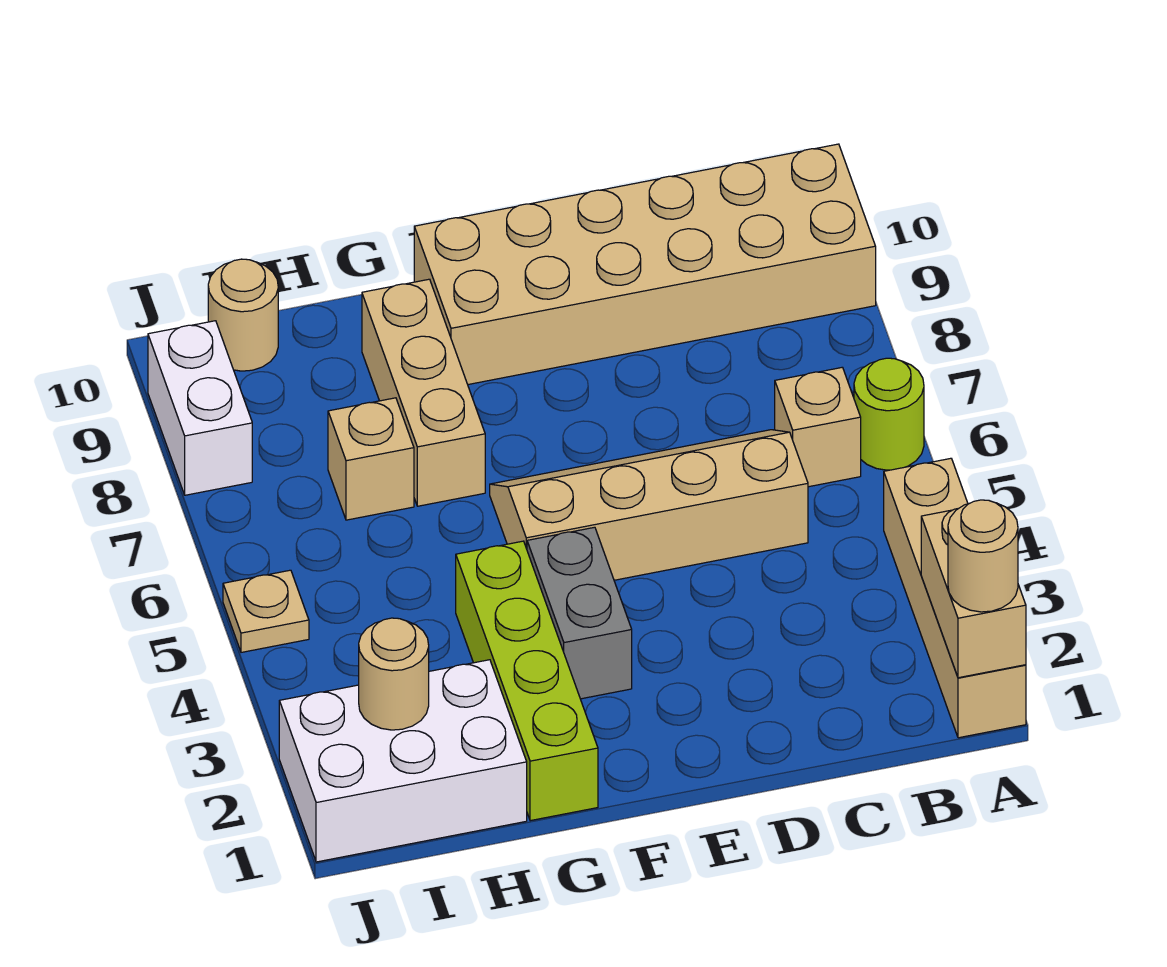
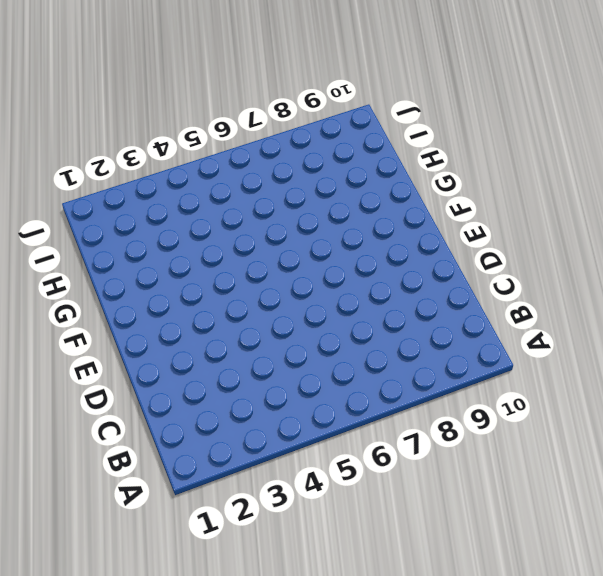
none -> tan brick A1:A4 level 1
none -> lime round brick A6 level 1
none -> tan brick A9:F10 level 1

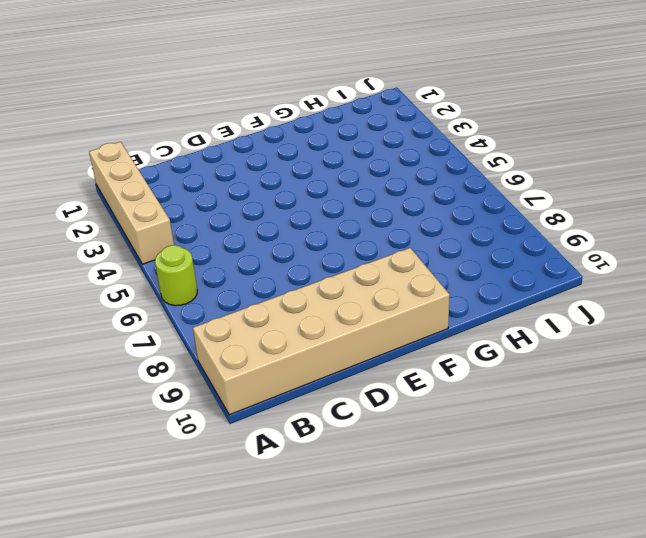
none -> tan brick B6 level 1
none -> tan slope C5:F6 level 1 top 5
none -> grey brick F3:F4 level 1

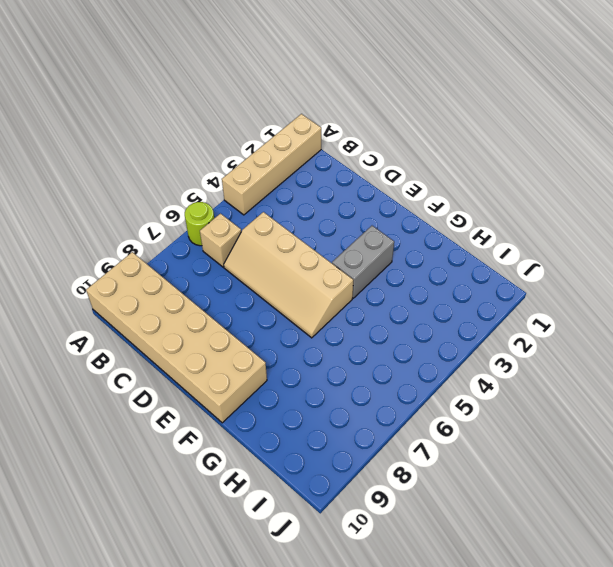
none -> lime brick G1:G4 level 1
none -> tan brick G7:G9 level 1
none -> white brick H1:J2 level 1

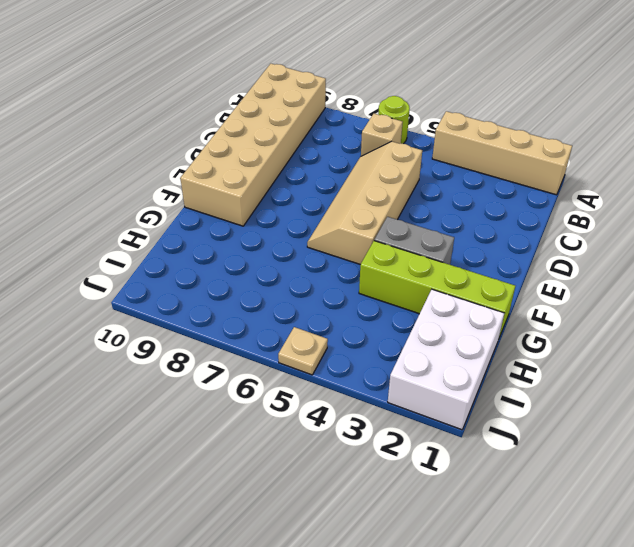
none -> tan brick G7:G9 level 1
none -> tan brick H7 level 1
none -> tan round brick I10 level 1

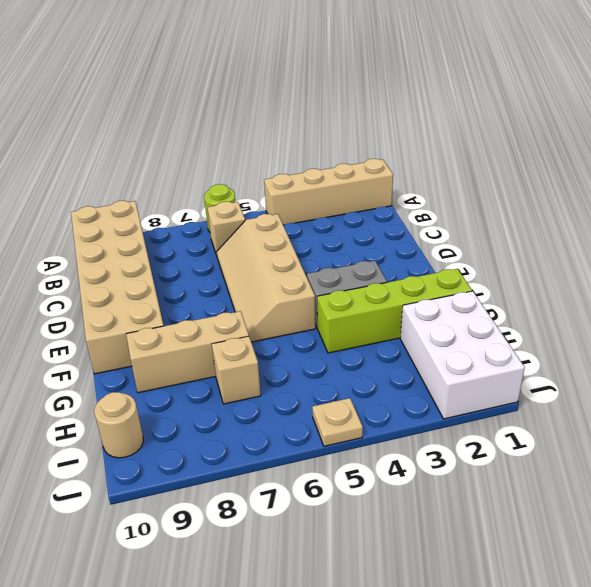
none -> white brick J8:J9 level 1
none -> tan brick A1:A2 level 2
none -> tan round brick I2 level 2

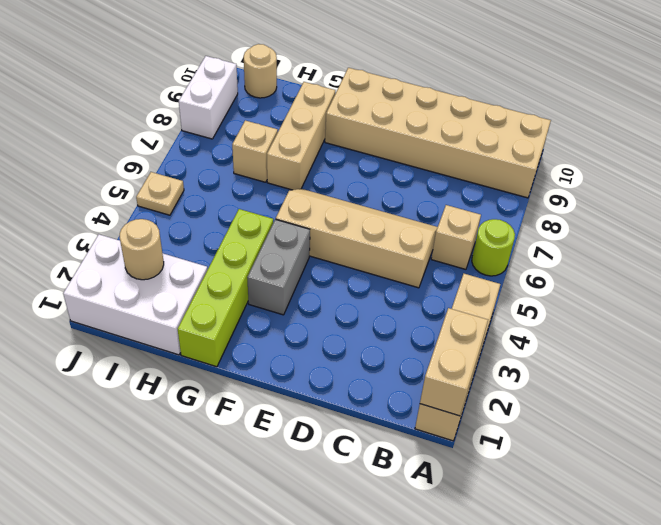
none -> tan round brick A1 level 3

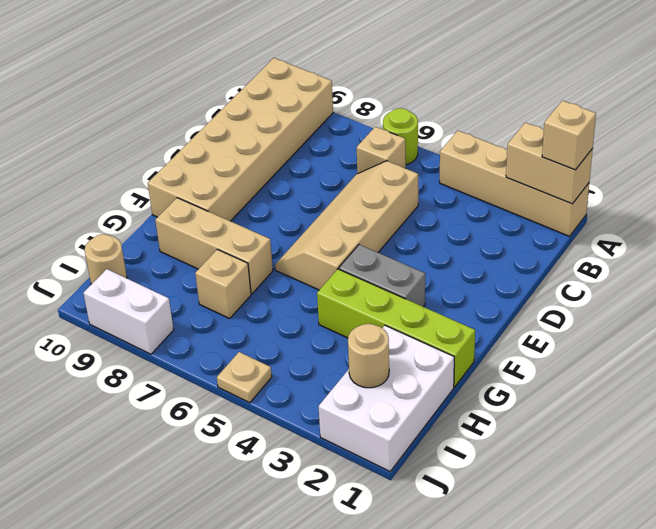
tan brick A1 level 3 -> tan round brick A1 level 3

